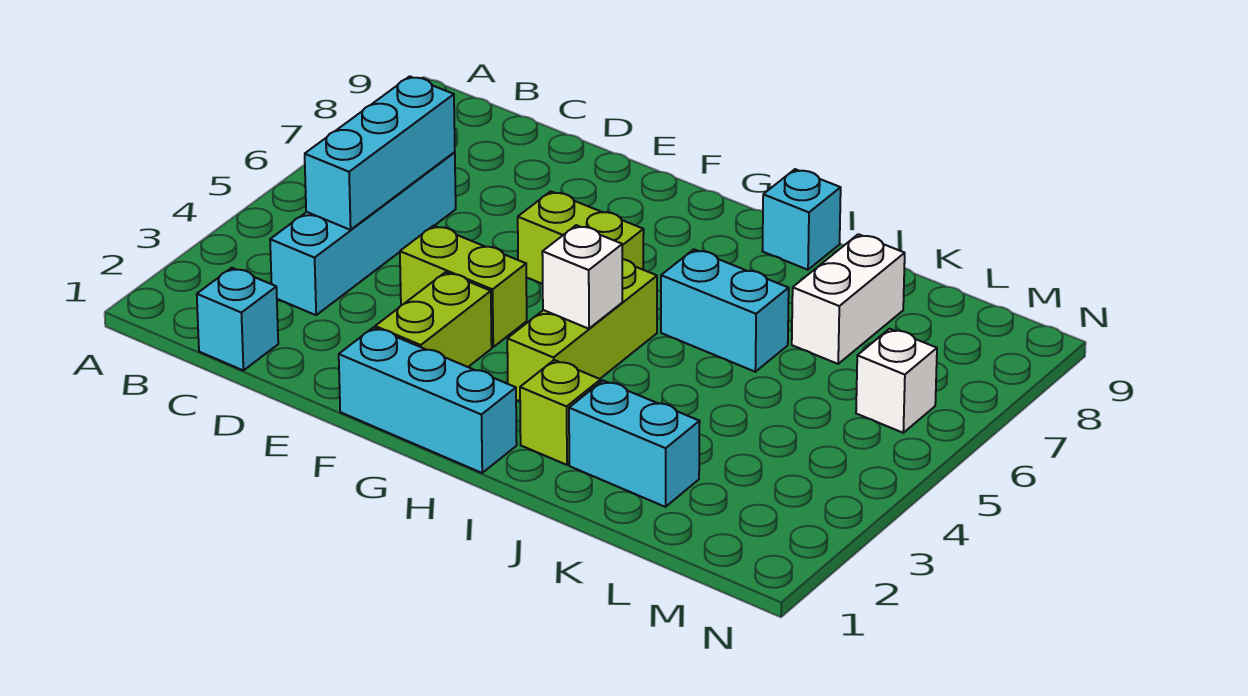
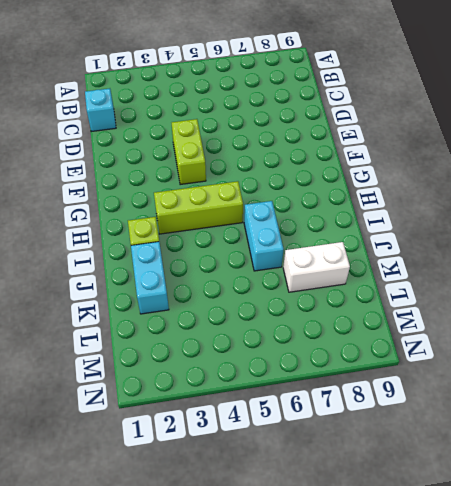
none -> cyan brick C3:C6 level 1
none -> cyan brick F1:H1 level 1
none -> lime brick F2:F3 level 1

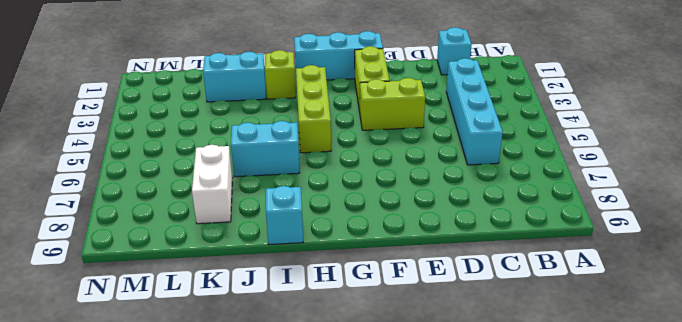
none -> lime brick F6:G6 level 1
none -> white brick M6 level 1
none -> cyan brick C4:C6 level 2

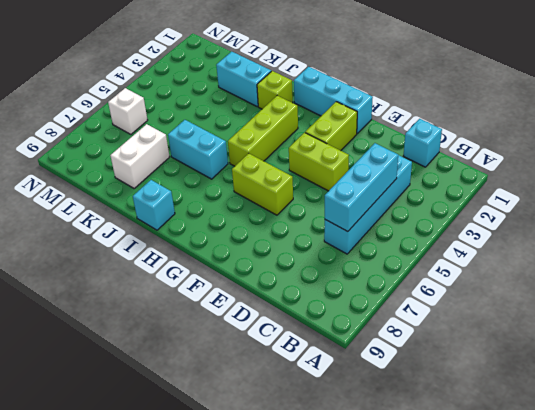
none -> white brick H4 level 2

